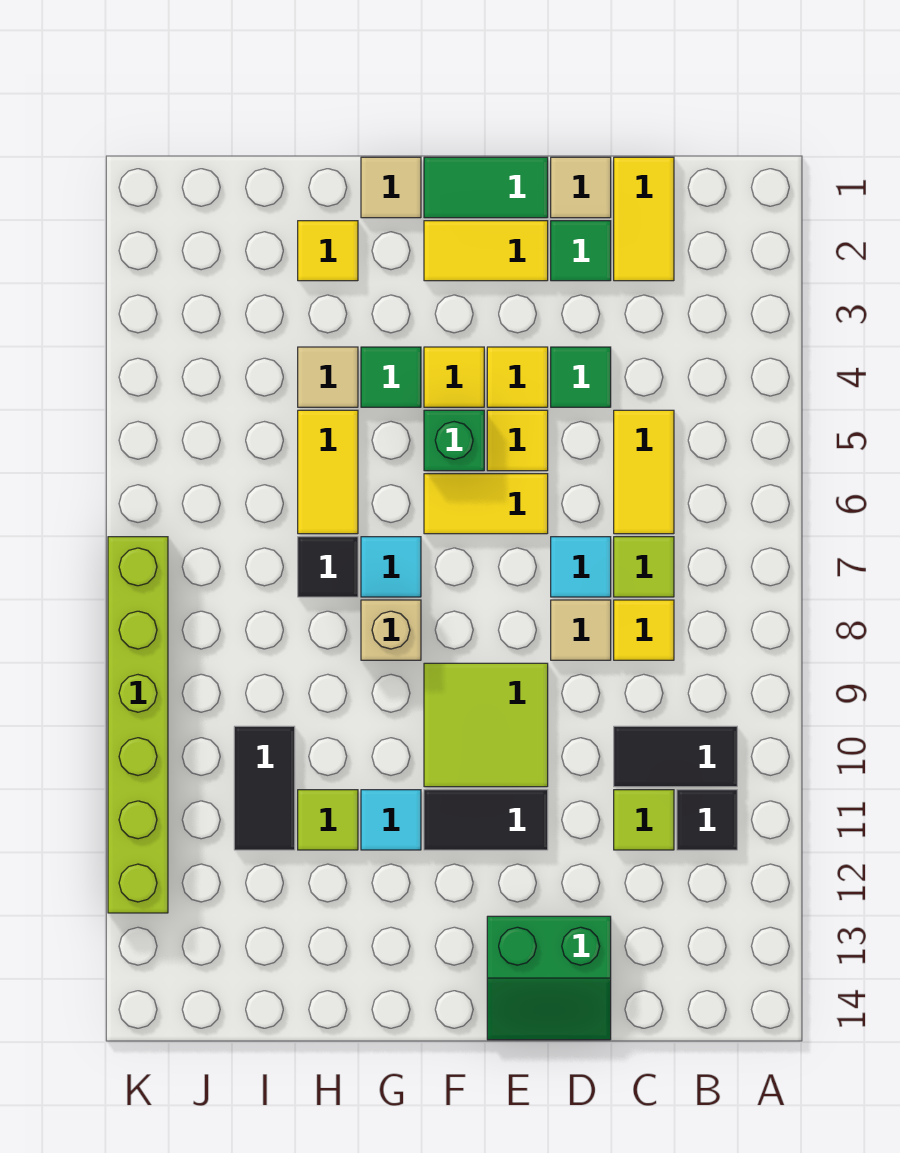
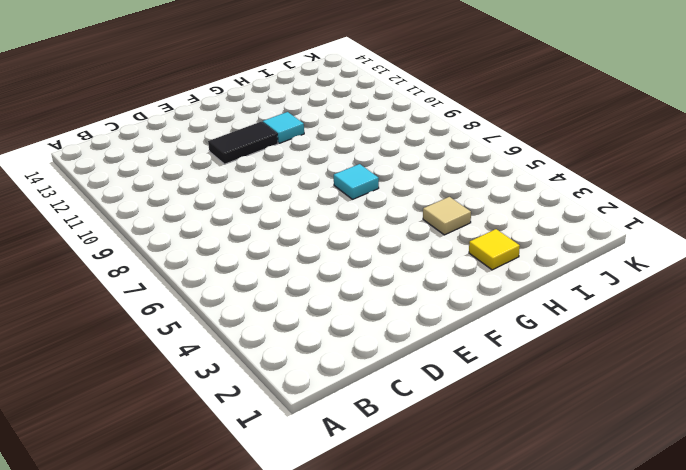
none -> black tile B10:C10 level 1
none -> black tile B11 level 1
none -> yellow tile C1:C2 level 1
none -> yellow tile C5:C6 level 1

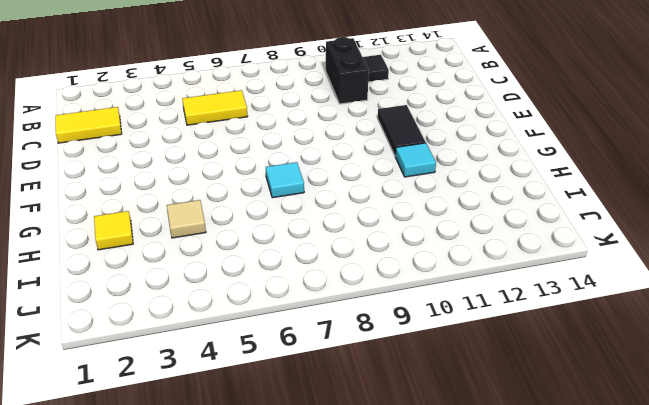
black brick B10:C10 level 1 -> black tile B10:C10 level 1
none -> lime tile C7 level 1
none -> yellow tile C8 level 1
none -> lime tile C11 level 1
none -> tan tile D1 level 1

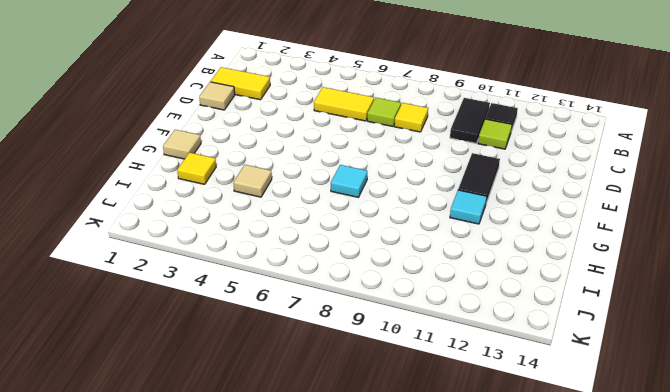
none -> green tile D2 level 1
none -> green tile D4 level 1
none -> cyan tile D7 level 1
none -> tan tile D8 level 1

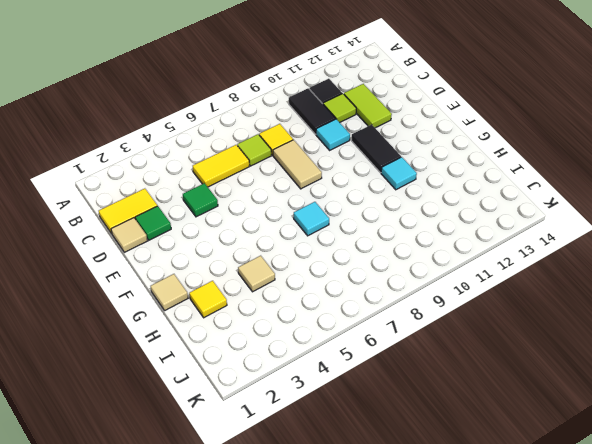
lime tile C12:D12 level 1 -> none
tan tile D8:E8 level 1 -> tan tile D8 level 1
cyan tile D10 level 1 -> cyan tile D7 level 1
none -> green slope D13:E14 level 1 top 13
none -> green tile E1:F1 level 1
none -> yellow tile E2:F2 level 1
none -> yellow tile E4 level 1

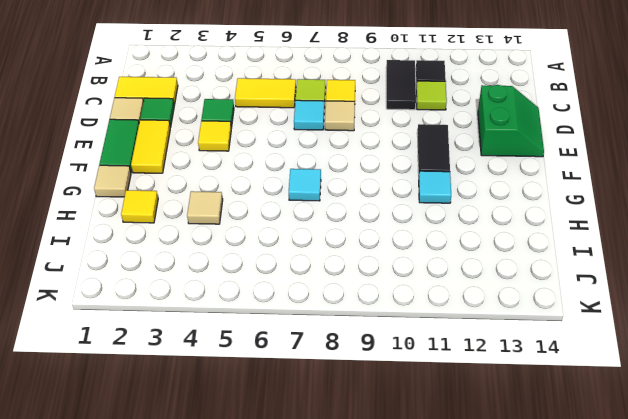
none -> yellow tile E5 level 1
none -> yellow tile E6:F6 level 1
none -> lime tile E9:F10 level 1
none -> yellow tile F4 level 1

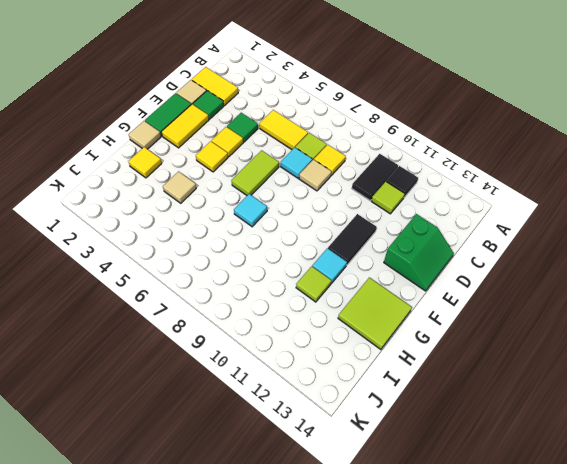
lime tile E6:F6 level 1 -> yellow tile E6:F6 level 1
lime tile G13:H14 level 1 -> lime tile E9:F10 level 1
none -> yellow tile E5 level 1
none -> green brick F5 level 1
none -> green tile G4 level 1
none -> tan brick G8 level 1

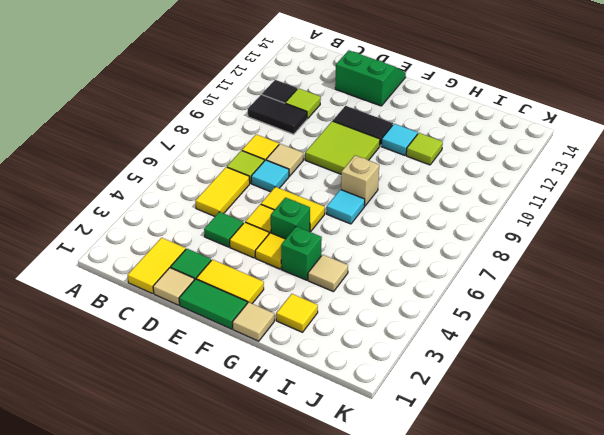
green brick G4 level 1 -> green tile G4 level 1
none -> yellow tile H5:H6 level 1
none -> black tile H7 level 1
none -> black tile I10:I11 level 1
none -> lime brick K7:K12 level 1

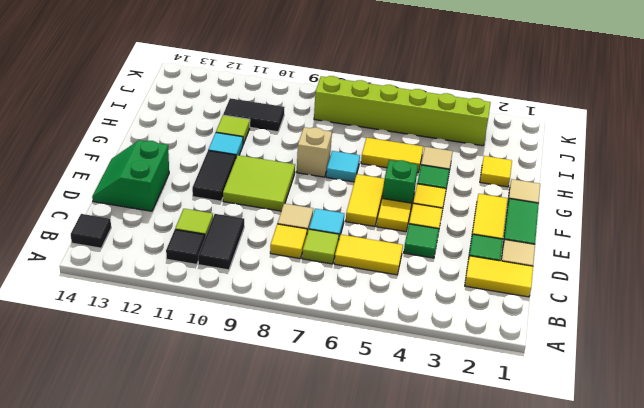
black tile B14 level 1 -> black tile H7 level 1
lime brick J3:J8 level 1 -> lime brick K7:K12 level 1

